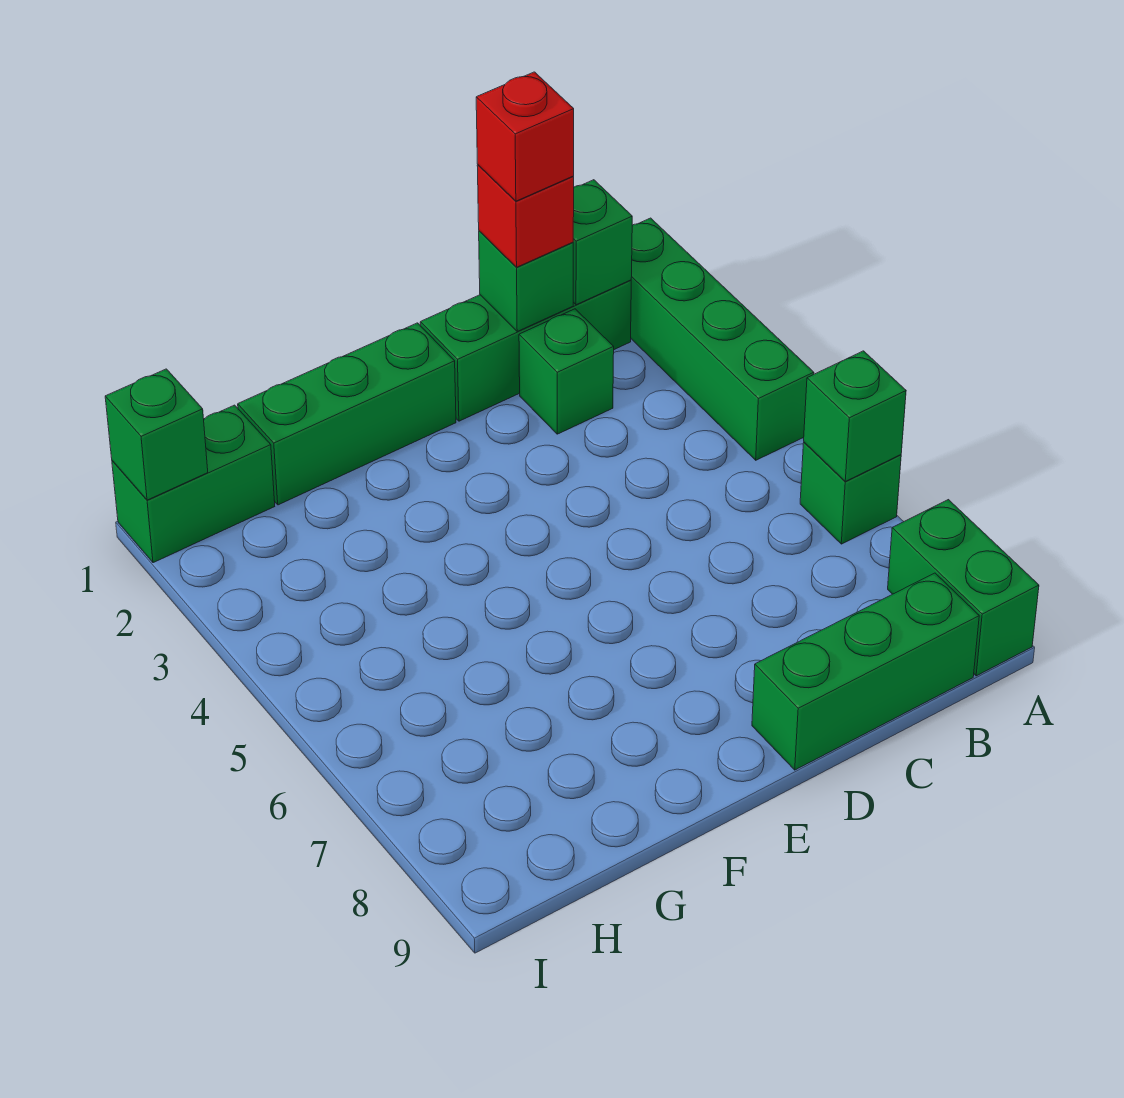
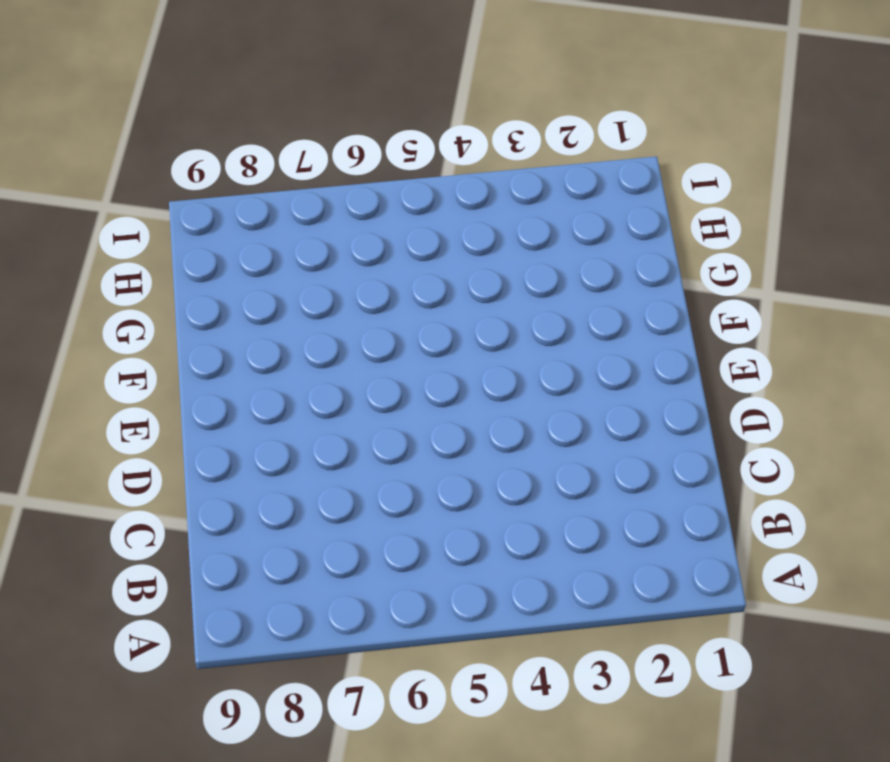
none -> green brick A1:A4 level 1
none -> green brick A6 level 1
none -> green brick A8:A9 level 1

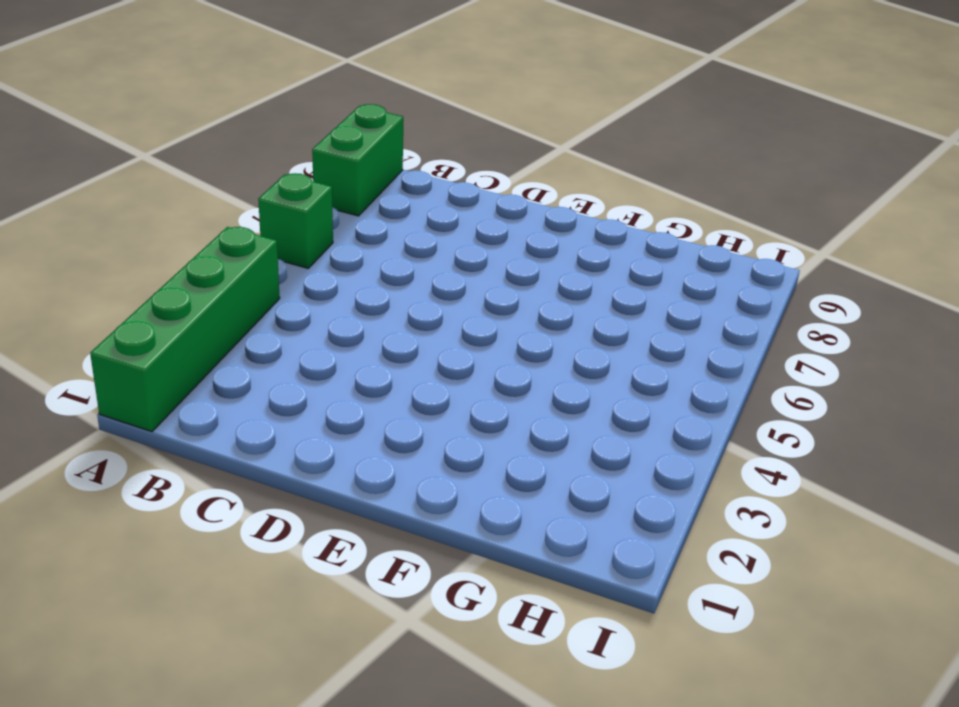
none -> green brick B1:D1 level 1
none -> green brick B9:D9 level 1
none -> green brick C2 level 1

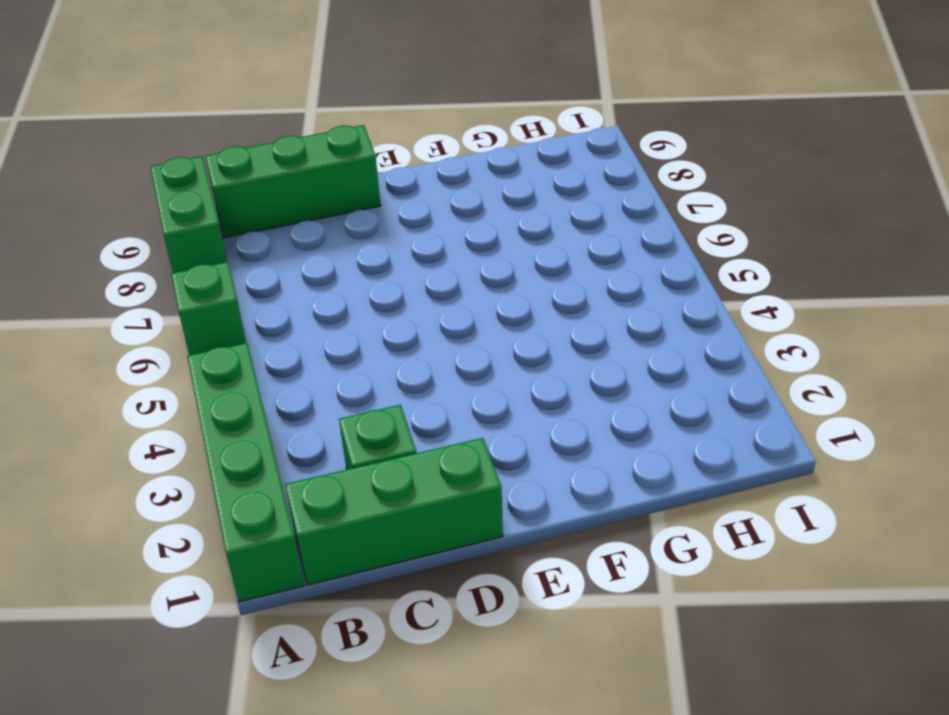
none -> green brick E1:G1 level 1
none -> green brick H1:I1 level 1
none -> green brick A6 level 2

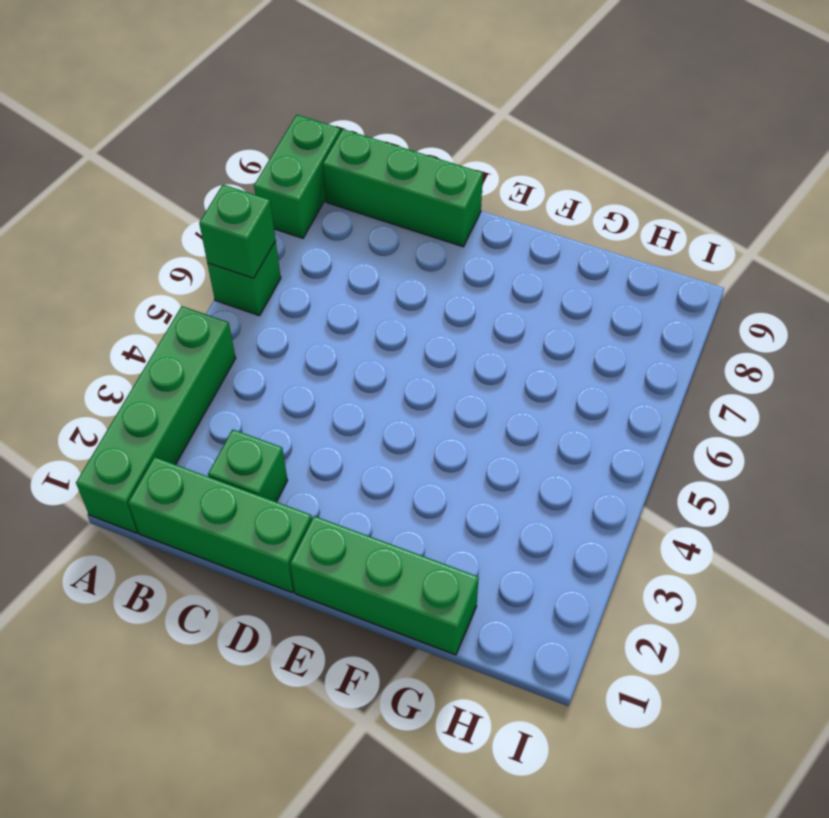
none -> green brick H1:I1 level 1
none -> green brick B1 level 2
none -> green brick C1 level 2

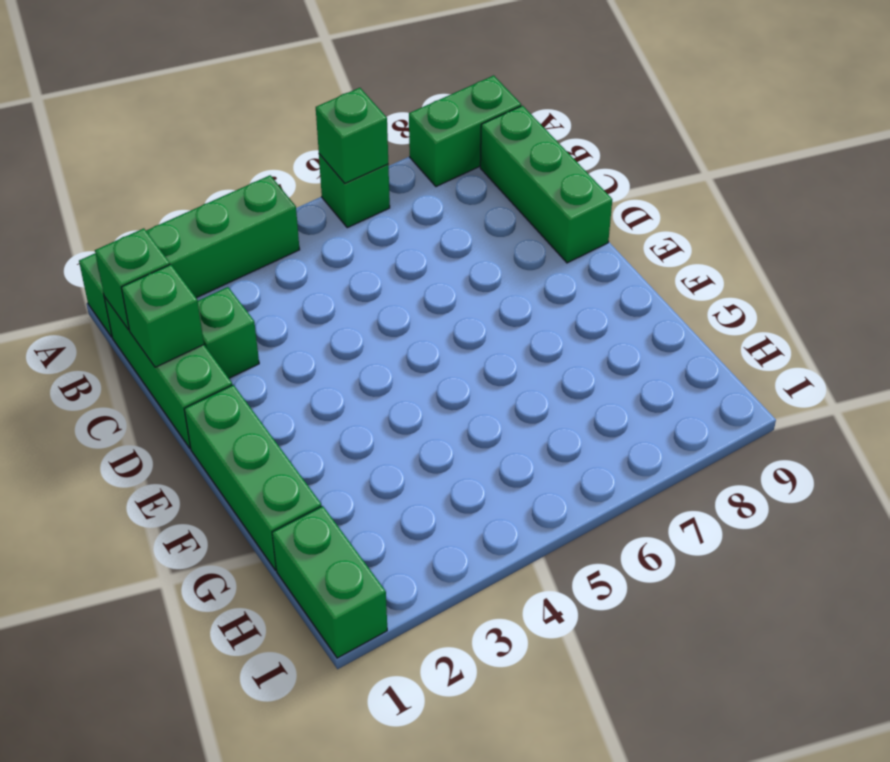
none -> green brick I1 level 2
none -> red brick C1 level 3
none -> red brick C1 level 4

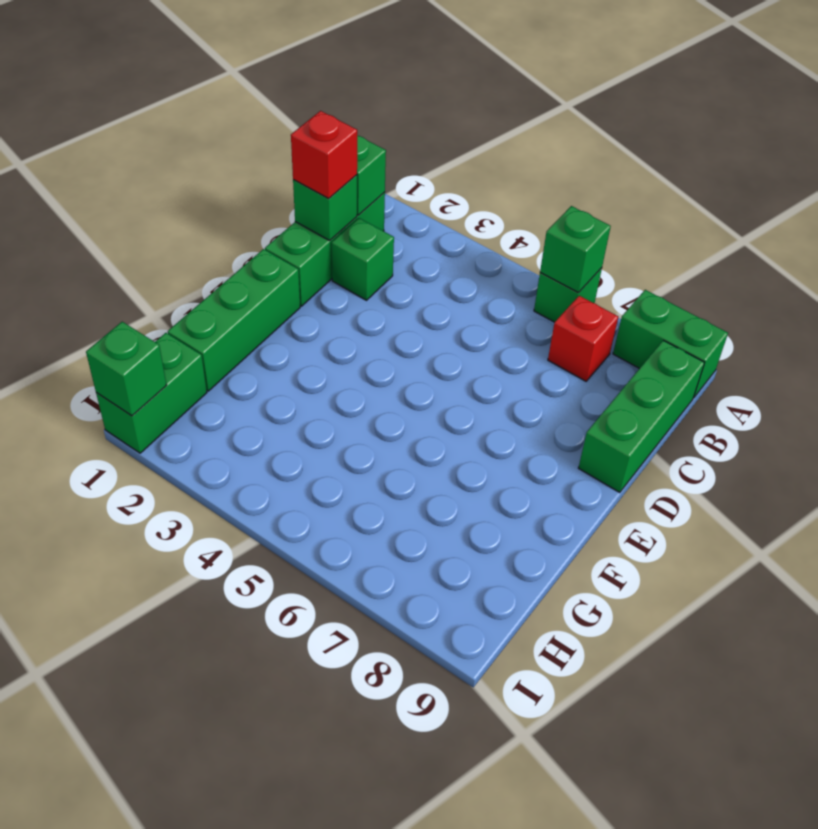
red brick B7 level 1 -> red brick C1 level 4
none -> green brick A1:A4 level 1

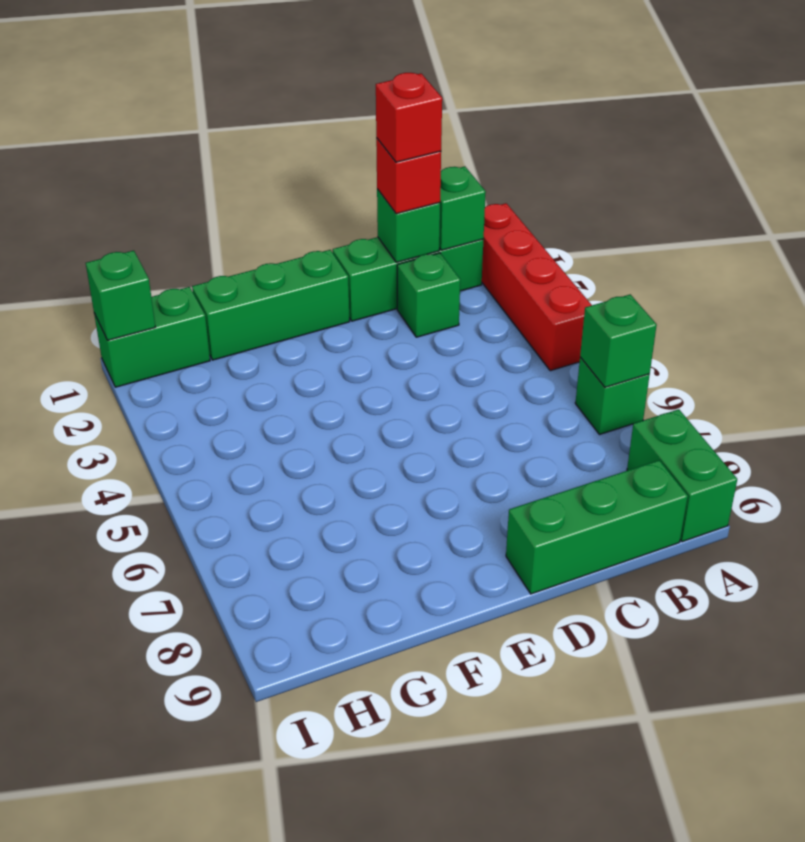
red brick A1:A4 level 1 -> green brick A1:A4 level 1

